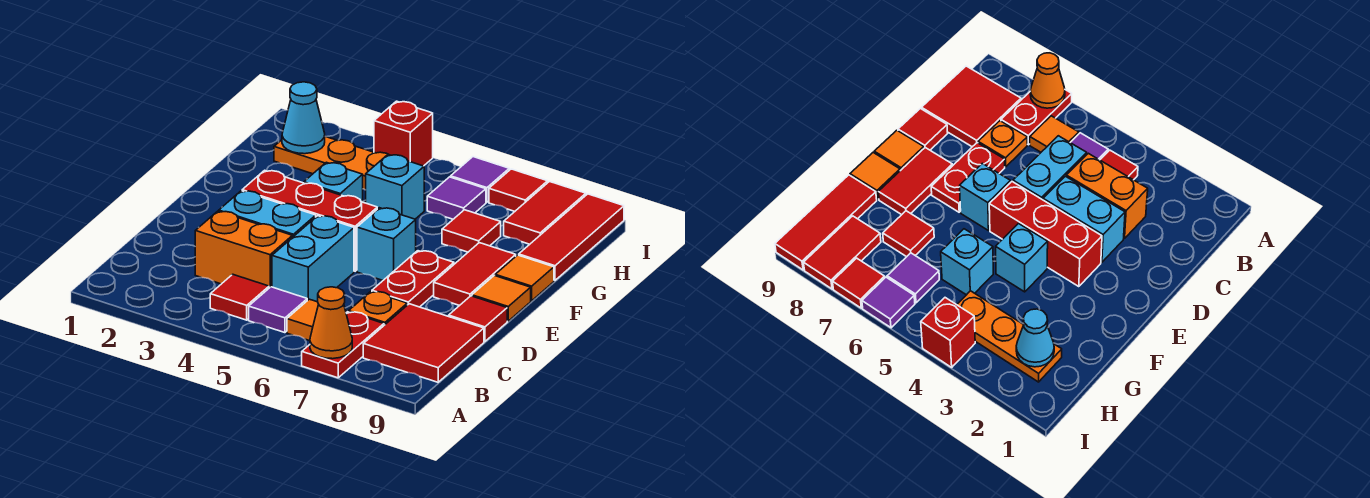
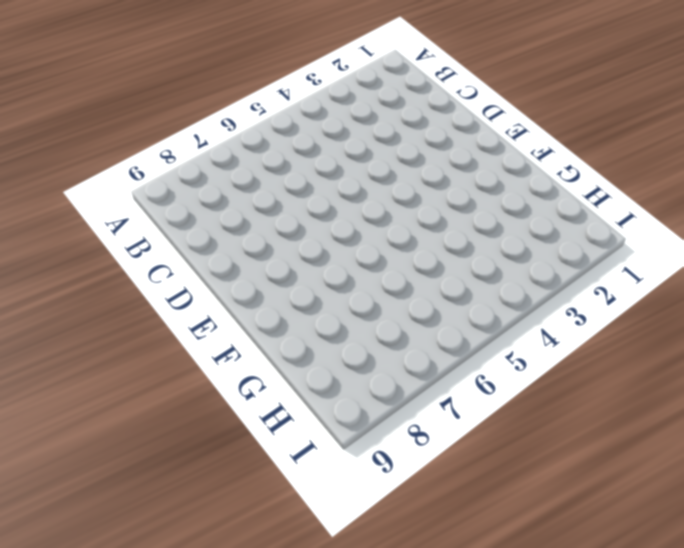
none -> red plate A7:B7 level 1
none -> red tile B4 level 1
none -> purple tile B5 level 1

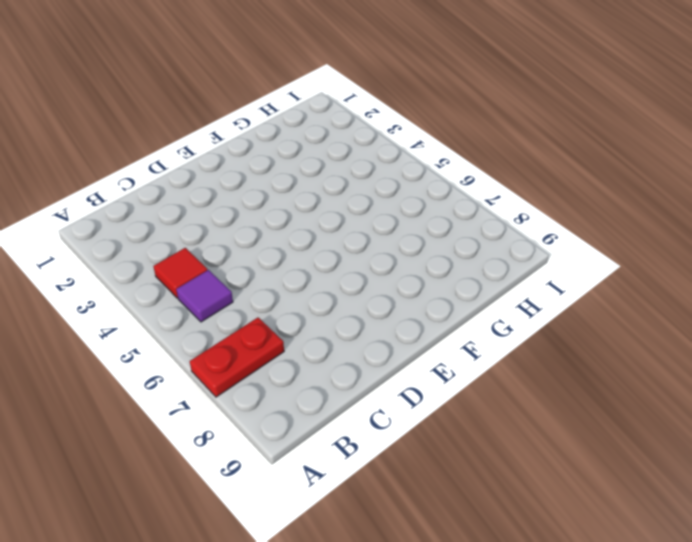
none -> orange tile B6 level 1
none -> red tile B8:C9 level 1
none -> orange brick C3:C4 level 1

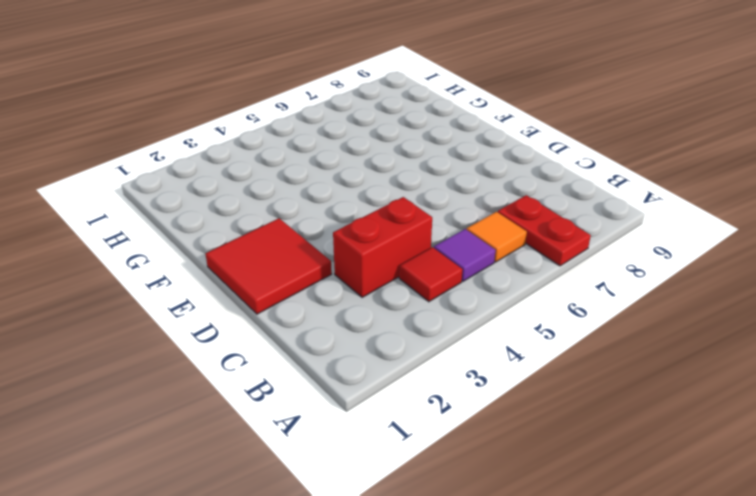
red brick C3:C4 level 1 -> orange brick C3:C4 level 1
red tile D1:E2 level 1 -> red tile B8:C9 level 1
none -> cyan brick C5:D5 level 1
none -> orange plate C7 level 1
none -> cyan brick D3:D4 level 1

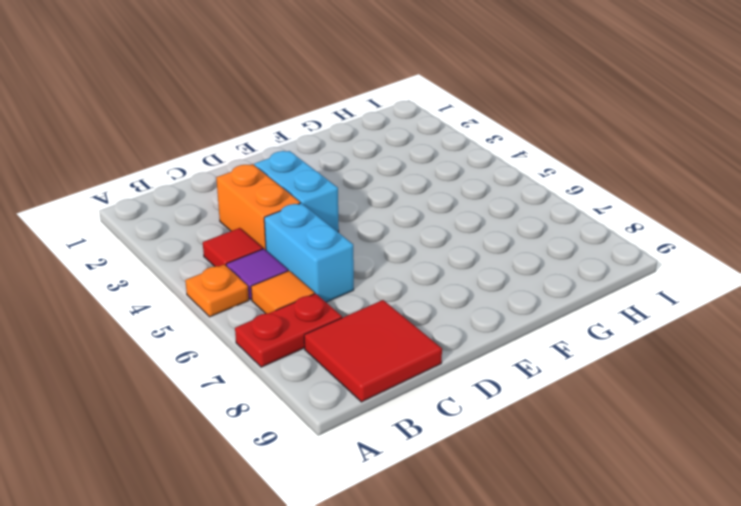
orange plate A5 level 1 -> orange plate C7 level 1
cyan brick C5:C6 level 1 -> cyan brick C5:D5 level 1
none -> red plate D7:E7 level 1
none -> red tile D9 level 1
none -> red brick E3:E5 level 1

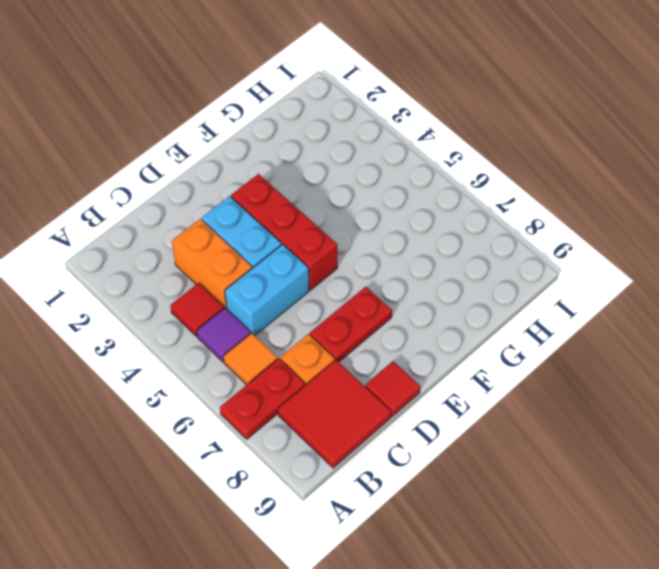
none -> cyan brick E6 level 1
none -> red tile E8:F8 level 1
none -> orange tile E9 level 1

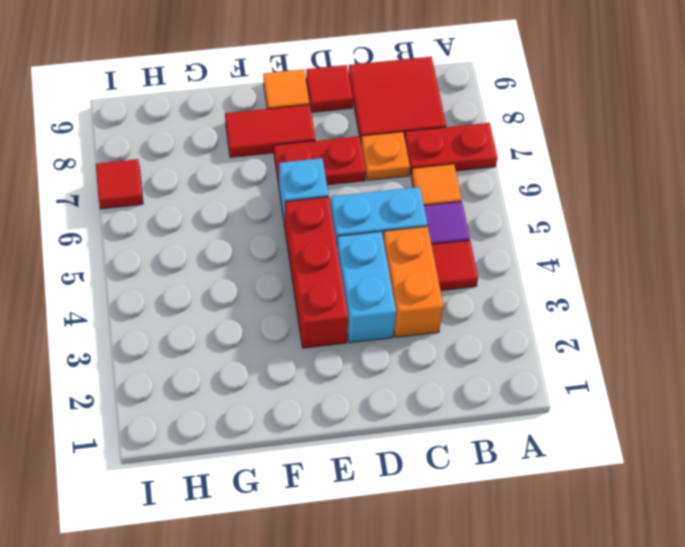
none -> cyan brick F4 level 1
none -> orange tile F9 level 1
none -> cyan brick G5 level 1

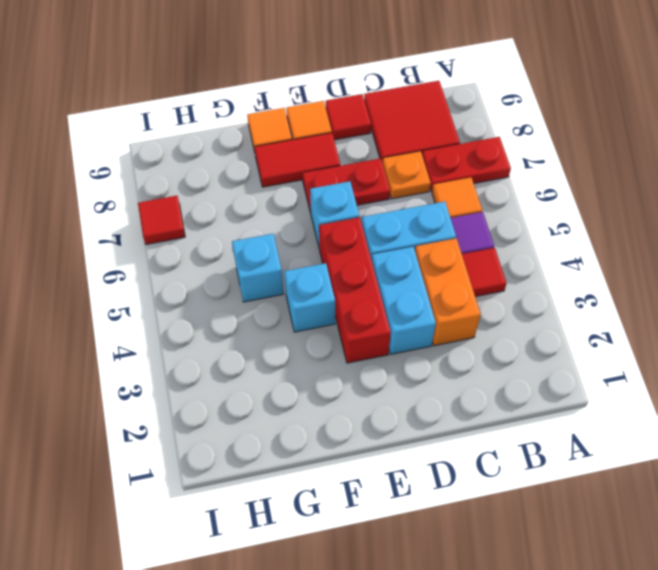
none -> red tile G7 level 1
none -> red tile G9:I9 level 1
none -> orange plate H2:H4 level 1

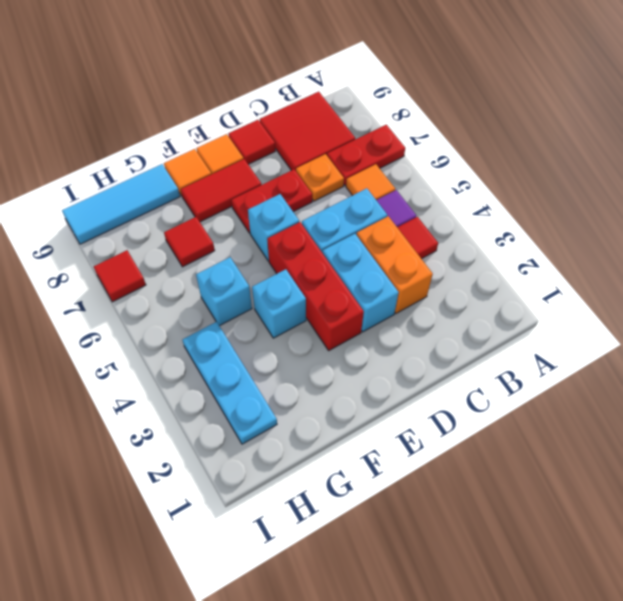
cyan tile G9:I9 level 1 -> red tile G9:I9 level 1
cyan plate H2:H4 level 1 -> orange plate H2:H4 level 1
none -> purple tile H6 level 1
none -> red tile H8:I8 level 1
none -> red brick I4 level 1

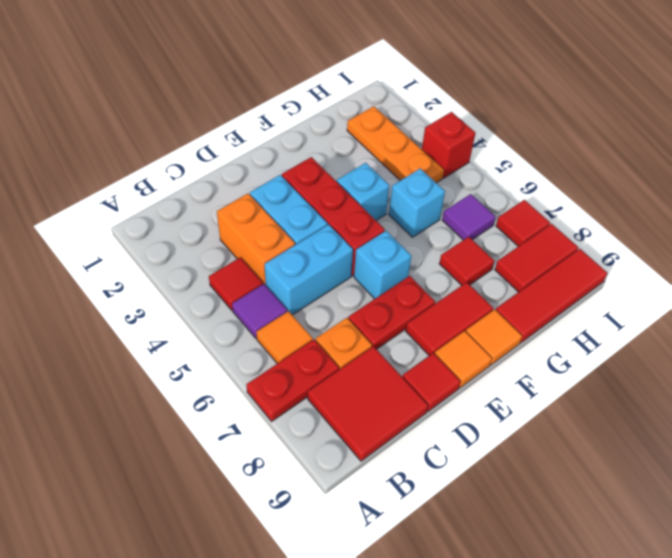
none -> purple tile I6 level 1
none -> orange cone A7 level 2
none -> cyan cone H2 level 2

